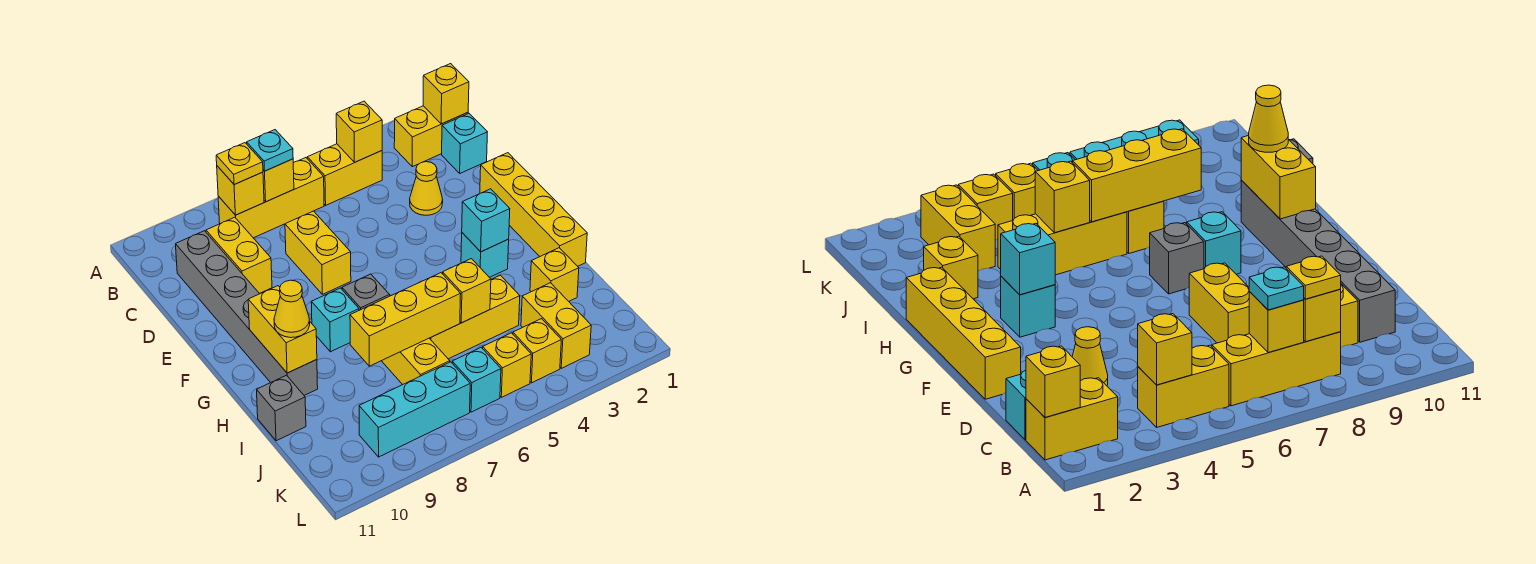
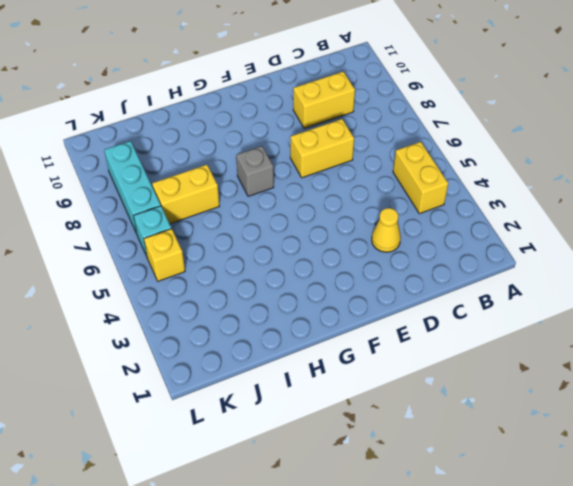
none -> yellow brick B1:B2 level 1
none -> yellow brick B6:B8 level 1
none -> cyan brick C1 level 1
none -> grey brick C10:H10 level 1

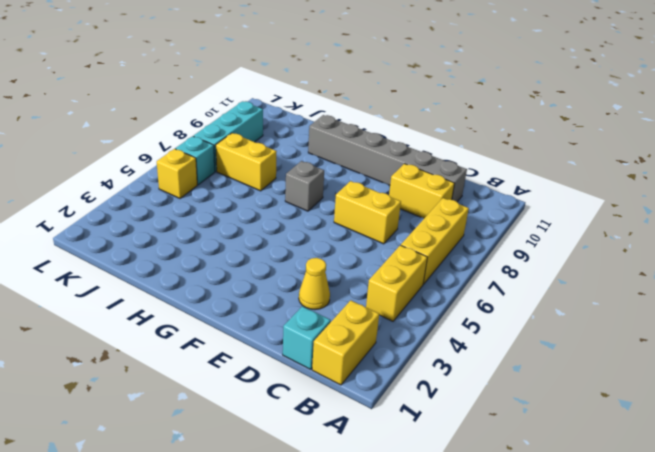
none -> yellow brick E1:H1 level 1
none -> cyan brick G3 level 1
none -> cyan brick G8 level 1
none -> yellow brick I2 level 1

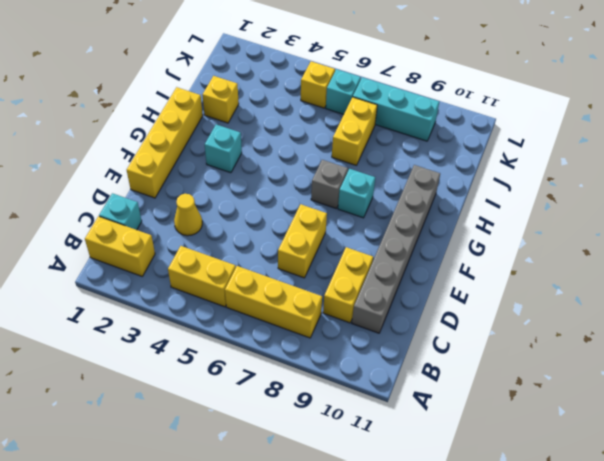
none -> yellow brick I4:I6 level 1
none -> grey brick I11 level 1
none -> yellow brick J3:K3 level 1
none -> yellow brick K4 level 1

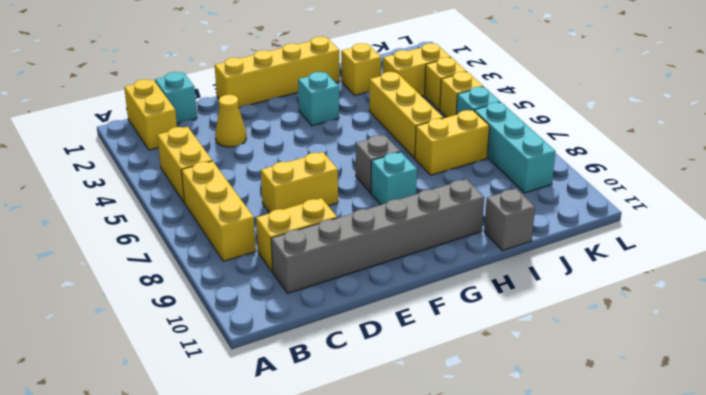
none -> yellow brick B1 level 2
none -> yellow brick B4 level 2
none -> yellow brick B7 level 2
none -> yellow brick B8 level 2

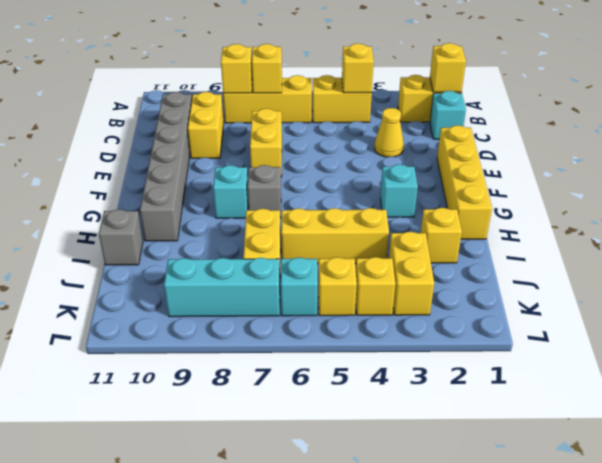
none -> cyan brick G3 level 2
none -> yellow brick G10:H10 level 2
none -> yellow brick I5 level 2
none -> yellow brick I6:I8 level 2

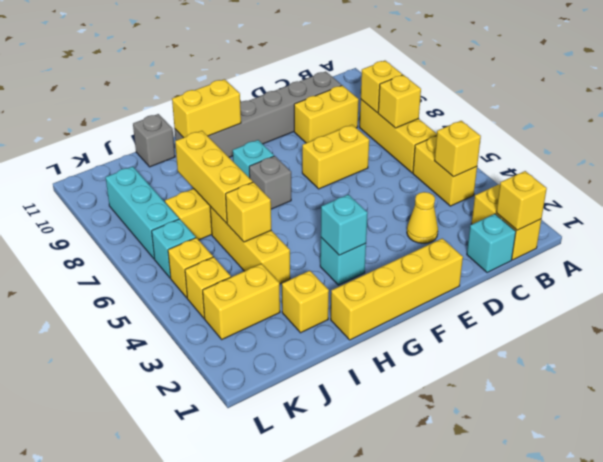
none -> cyan plate B7 level 3
none -> yellow plate B8 level 3
none -> yellow cone H10 level 3

